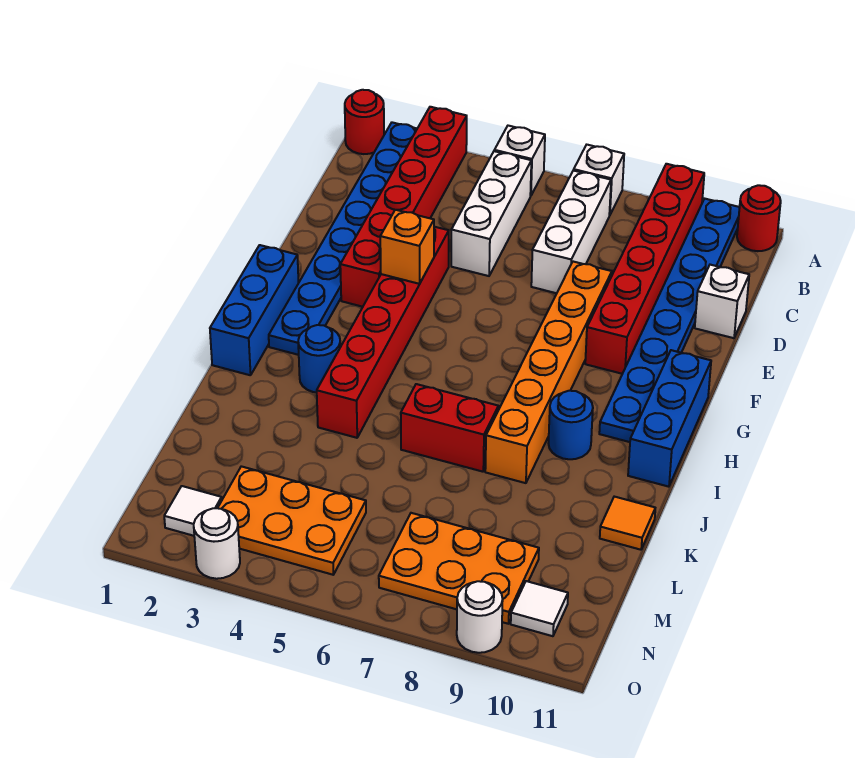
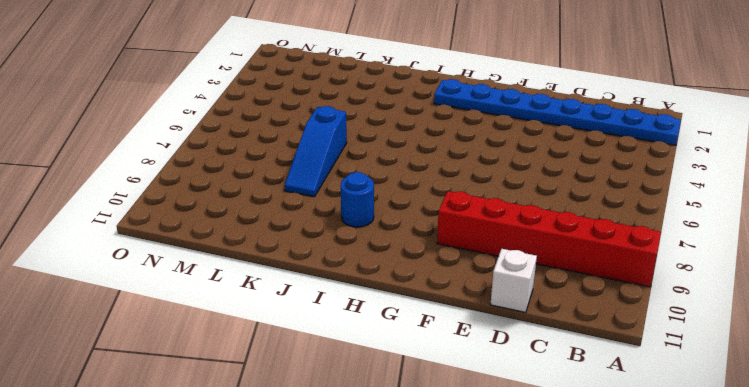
blue slope K6:K8 level 1 top 6 -> none
none -> red round brick A1 level 1
none -> red brick A3:F3 level 1
none -> white brick A5 level 1

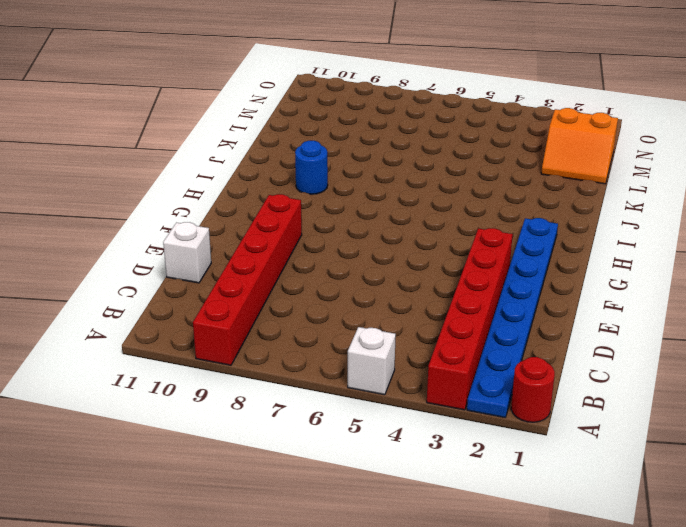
orange slope L1:M2 level 1 top M -> none
none -> white brick A7 level 1
none -> blue plate A10:H10 level 1
none -> red round brick A11 level 1

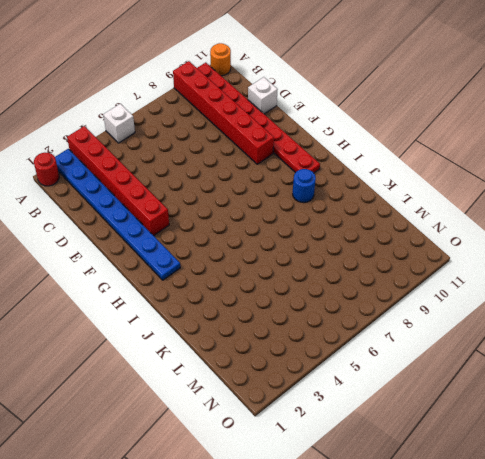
red plate A10:H10 level 1 -> blue plate A10:H10 level 1
orange round brick A11 level 1 -> red round brick A11 level 1
none -> white brick A7 level 1
none -> white brick B5:D5 level 1
none -> white brick B7:D7 level 1

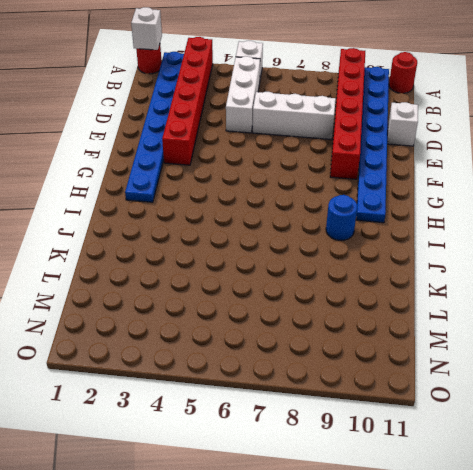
white brick A1 level 2 -> white brick A7 level 1
white brick D6:D8 level 1 -> white brick B7:D7 level 1
none -> red brick E4:J4 level 1
none -> orange brick E8:J8 level 1
none -> blue brick G1:I1 level 1

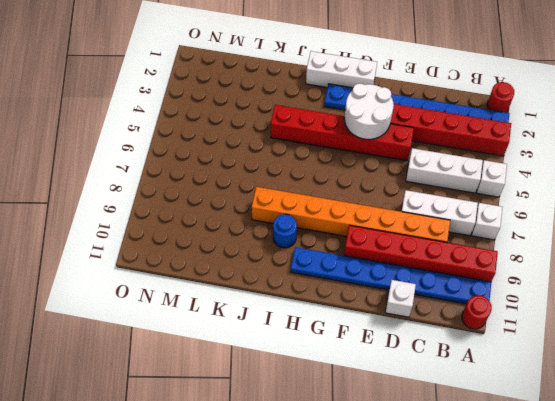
orange brick C8:J8 level 1 -> orange brick E8:J8 level 1
white round brick F3:G4 level 2 -> orange brick F4 level 2
white brick G1:I1 level 1 -> blue brick G1:I1 level 1
none -> blue brick G11:I11 level 1
none -> blue round brick I3 level 1
none -> red brick J6:J7 level 1

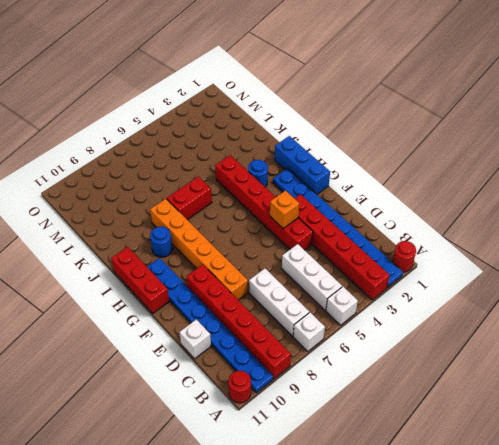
red brick G11:I11 level 1 -> blue brick G11:I11 level 1
none -> orange tile K11 level 1
none -> orange plate M3:N5 level 1
none -> orange plate M7:N9 level 1

